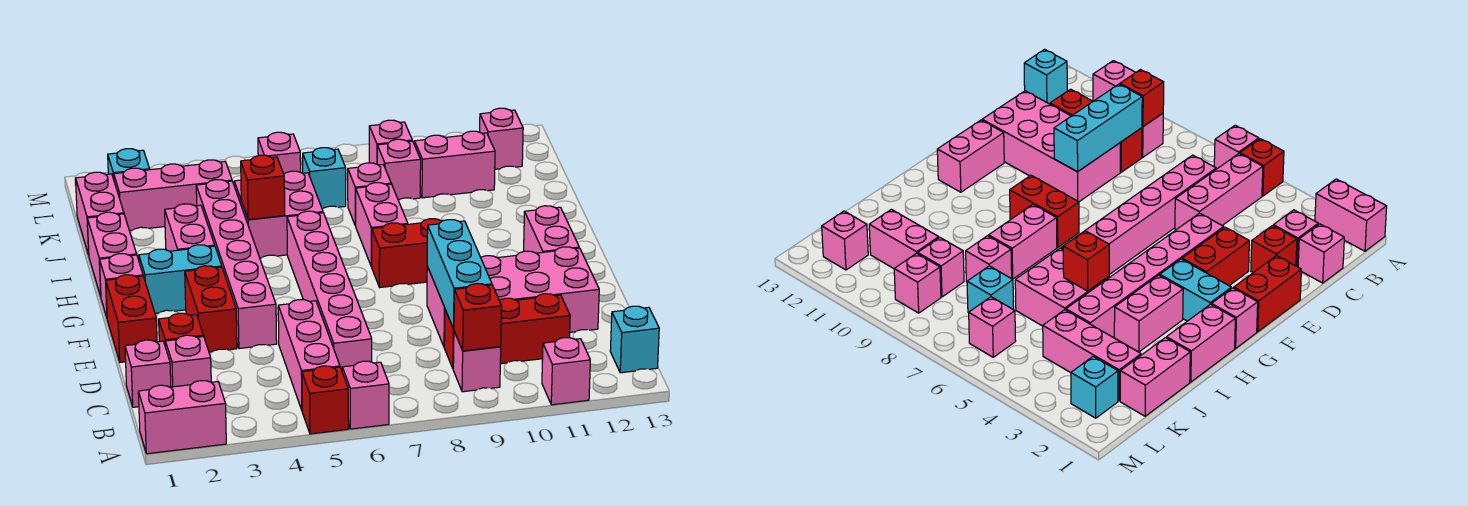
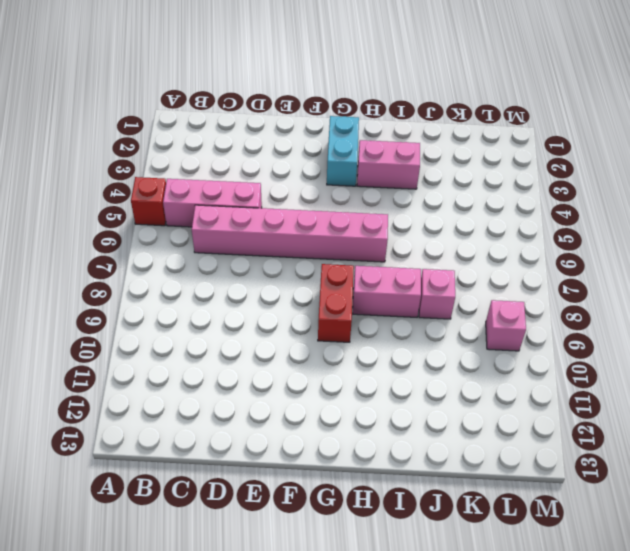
none -> pink brick A1:A2 level 1
none -> pink brick A6 level 1
none -> pink brick A11 level 1
none -> pink brick B9 level 1

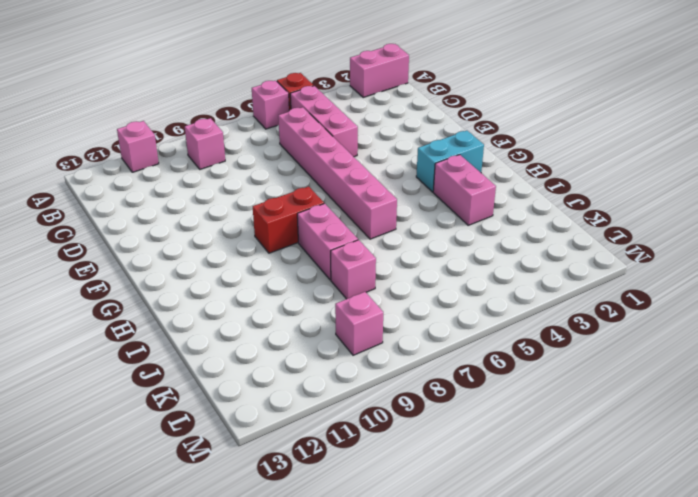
none -> cyan brick B13 level 1
none -> pink brick C1 level 1
none -> pink brick C2 level 1
none -> red brick C9:C11 level 1

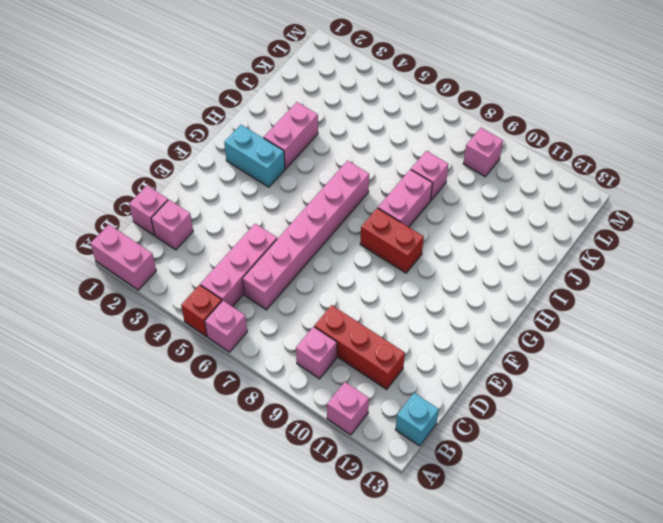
none -> red brick D2 level 1
none -> pink brick D9:E12 level 1
none -> red brick E1:F1 level 1
none -> red brick E3:F3 level 1

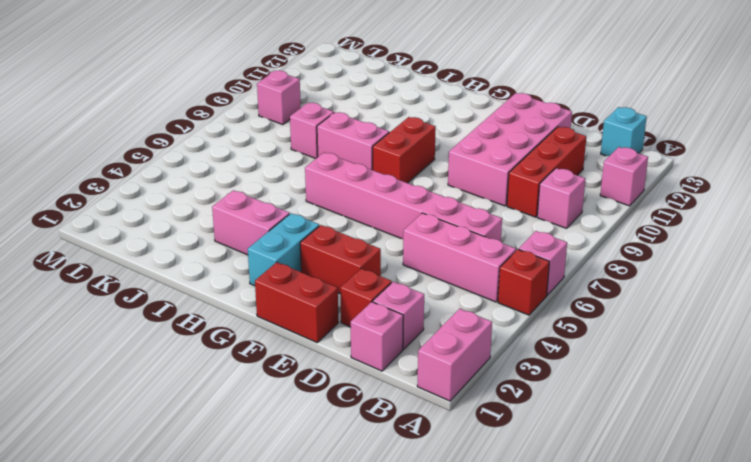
none -> pink brick E4:J4 level 1
none -> pink brick F12:G12 level 1
none -> pink brick G1 level 1
none -> pink brick H1:I1 level 1

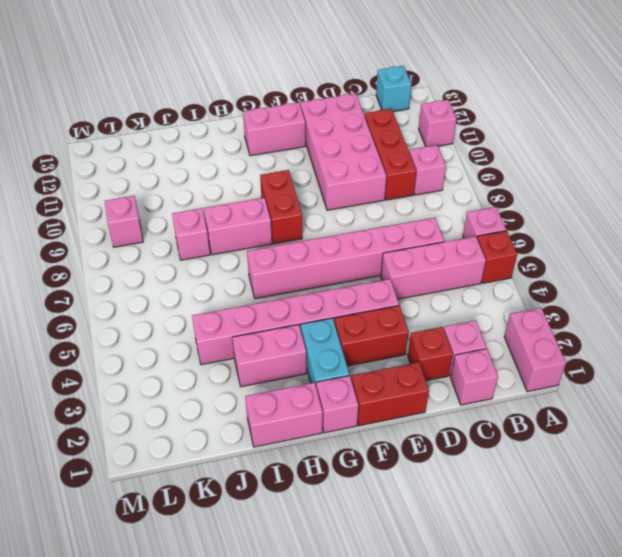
none -> pink brick I5:J6 level 1
none -> pink brick J1:K1 level 1
none -> pink brick K2:K4 level 1
none -> cyan brick K7 level 1

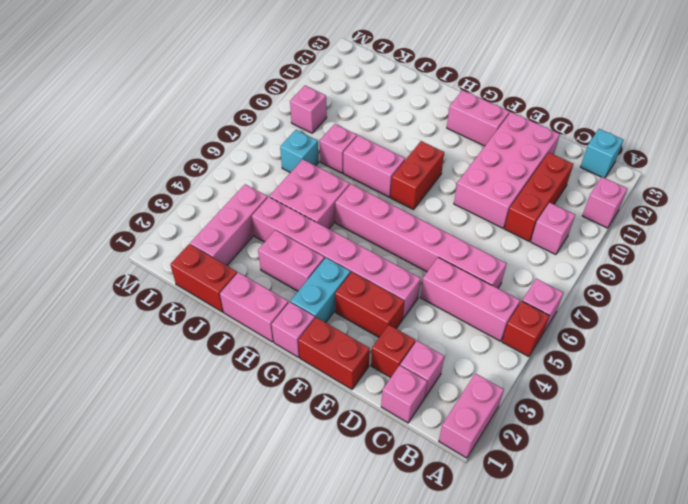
red brick J1:K1 level 1 -> pink brick J1:K1 level 1
none -> pink brick K9 level 1
none -> pink brick K10:K11 level 1
none -> cyan brick L2 level 1
none -> pink brick L6 level 1

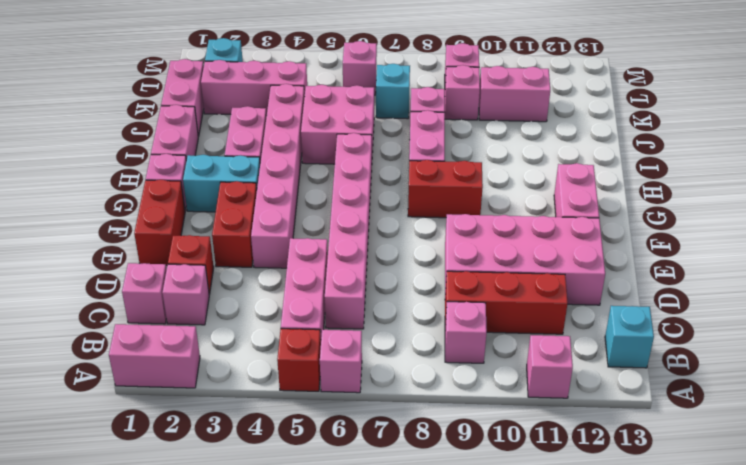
none -> pink brick L12 level 1
none -> red brick B9 level 2
none -> cyan brick C9:E9 level 2
none -> red brick I5 level 2

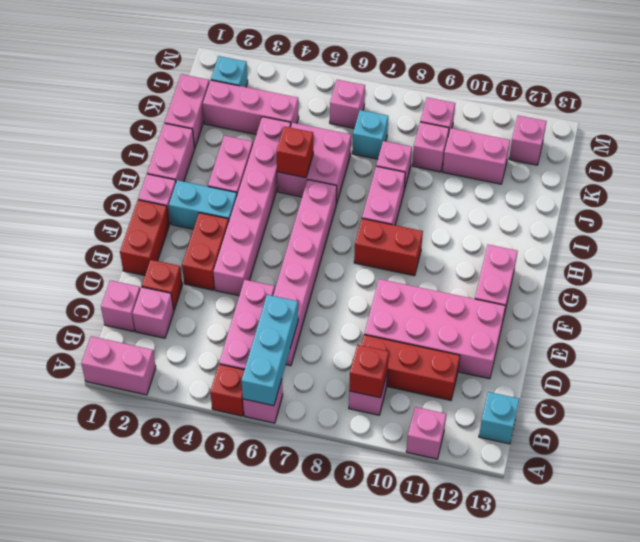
cyan brick A6:C6 level 2 -> cyan brick C9:E9 level 2

